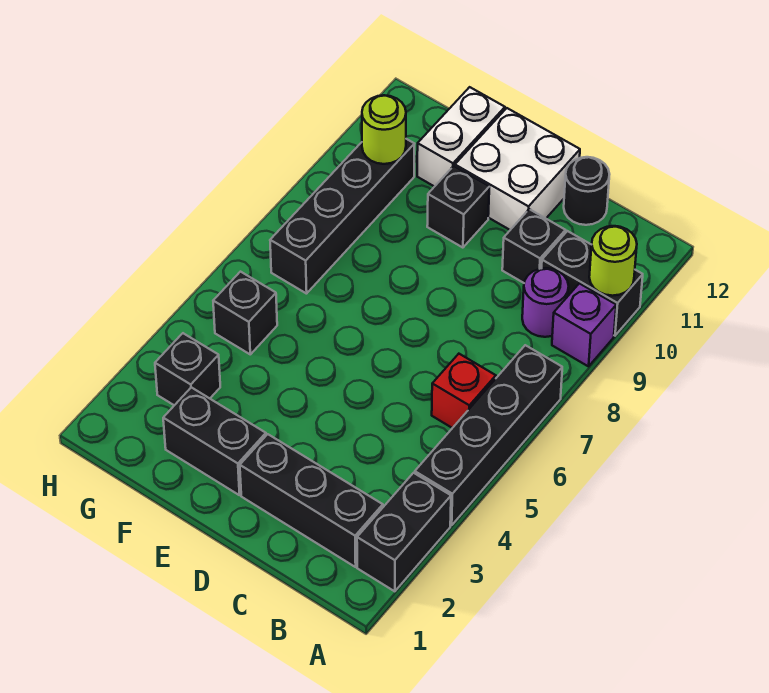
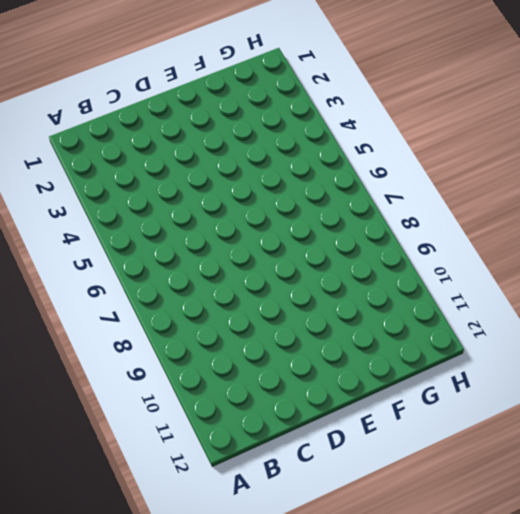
none -> black brick A2:A3 level 1
none -> black brick A4:A7 level 1
none -> purple brick A9 level 1

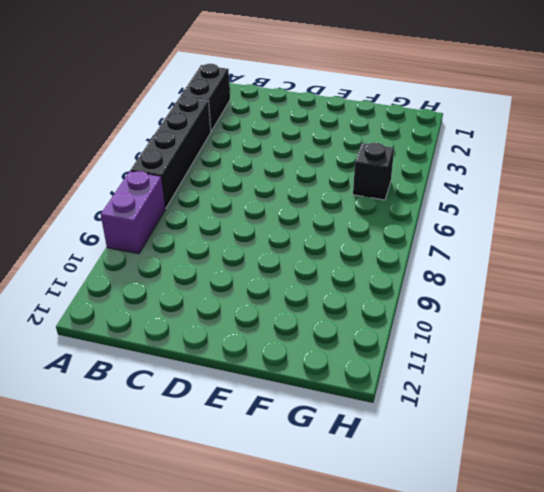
purple brick A8:A9 level 1 -> purple brick A9 level 1
none -> black brick A10:B10 level 1
none -> black brick B2:D2 level 1
none -> red brick B6 level 1

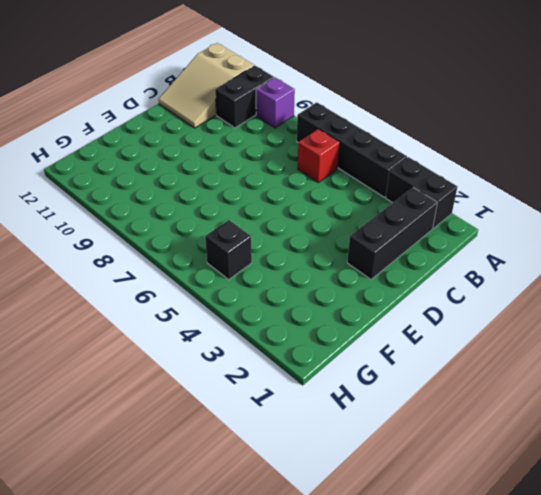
tan slope A11:C12 level 1 top A -> black round brick C12 level 1
none -> purple round brick B9 level 1
none -> black brick C10 level 1
none -> white brick D11:E12 level 1

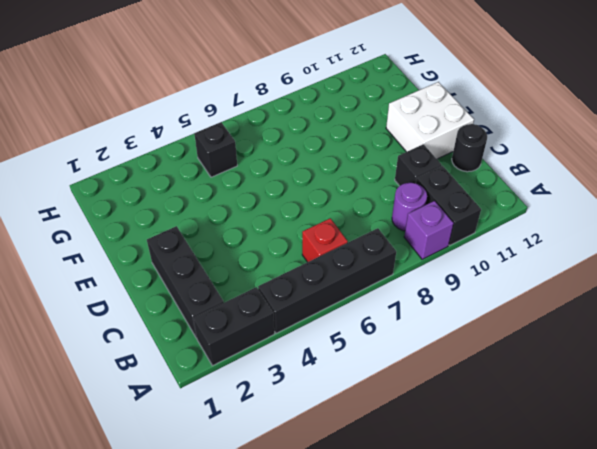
none -> black brick E2:F2 level 1
none -> black brick E10 level 1
none -> white brick F11:F12 level 1

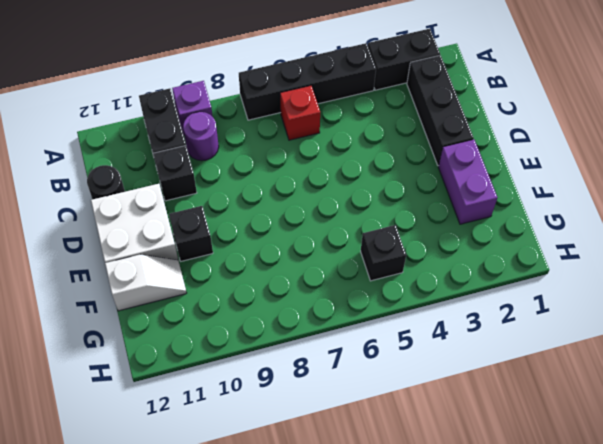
purple brick E2:F2 level 1 -> black brick E2:F2 level 1
white slope F11:F12 level 1 top 12 -> white brick F11:F12 level 1
none -> black brick G3 level 1
none -> black brick G7:G10 level 1
none -> lime round brick A10 level 2

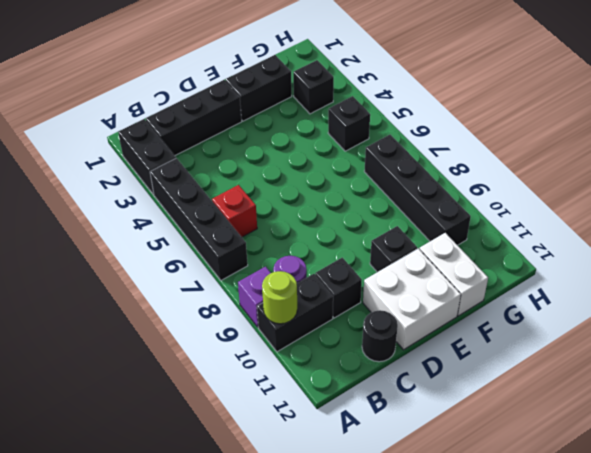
none -> lime round brick G10 level 2

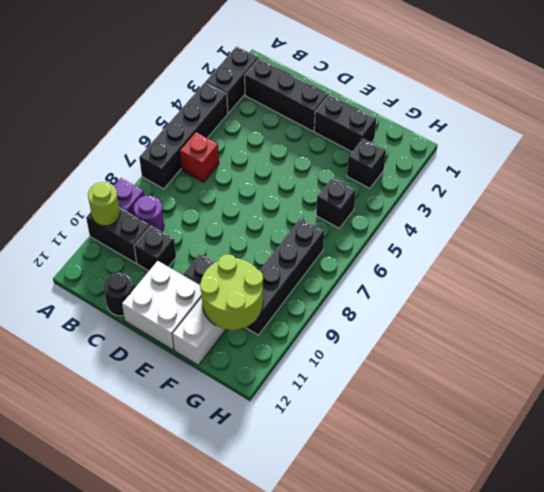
lime round brick F10:G11 level 2 -> lime round brick G10 level 2

